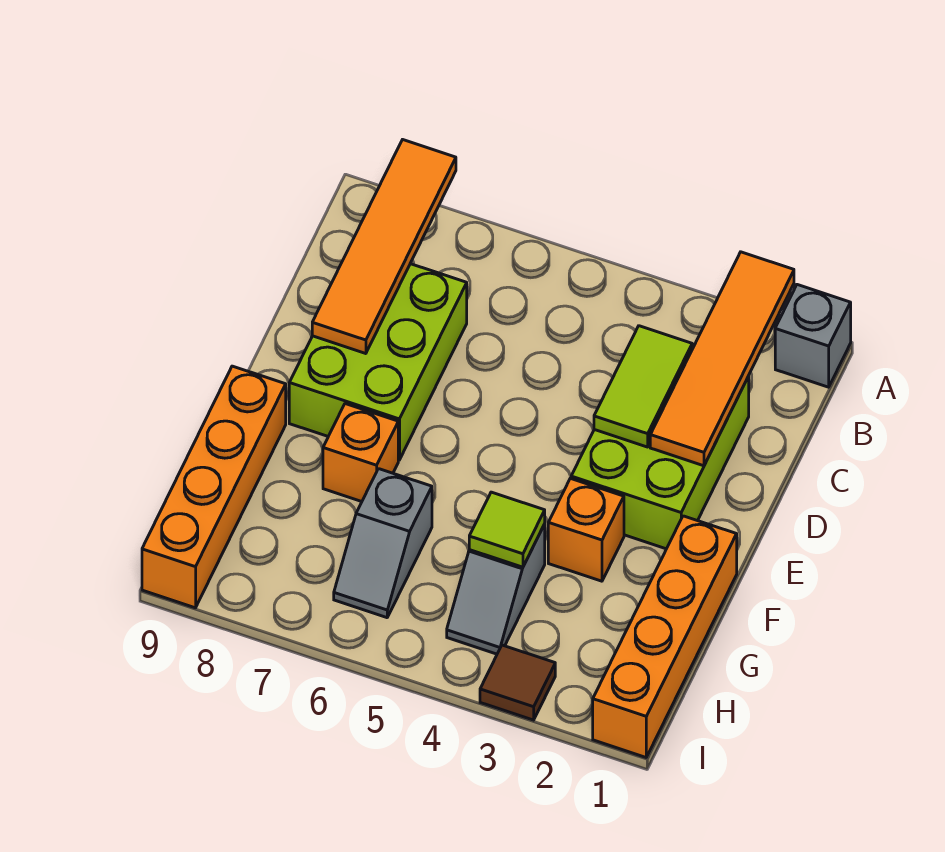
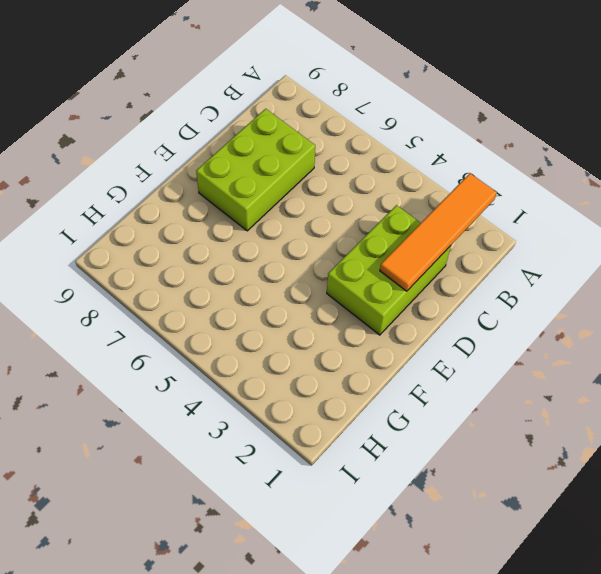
none -> grey brick A1 level 1
none -> orange brick F1:I1 level 1
none -> orange brick F3 level 1

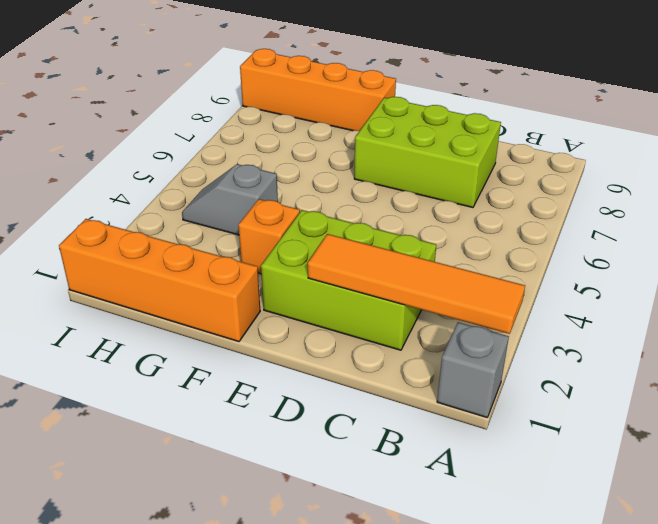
none -> orange brick F7 level 1
none -> grey slope G6:H6 level 1 top G
none -> brown tile I3 level 1

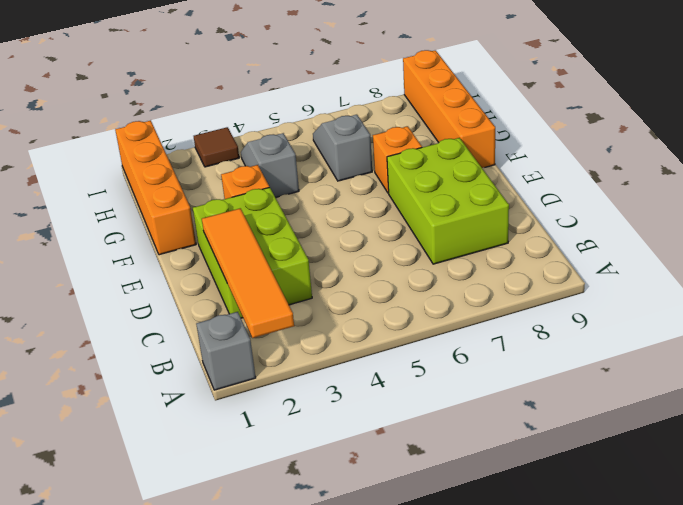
none -> orange tile A8:D8 level 2
none -> lime tile C3:D3 level 2
none -> lime tile G4 level 2

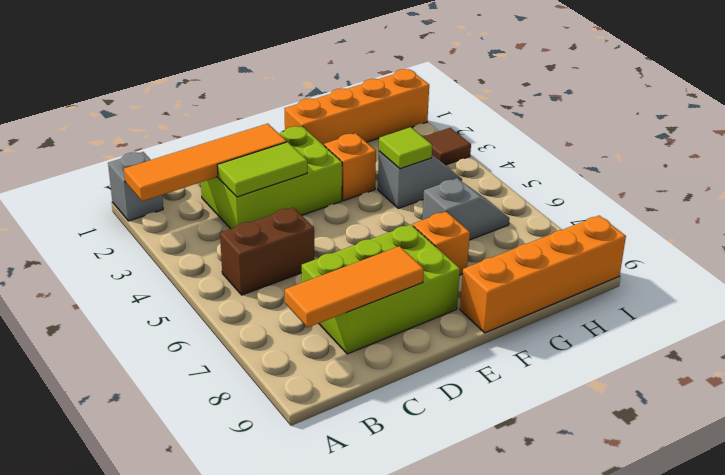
brown brick B5:C5 level 1 -> none
orange tile B8:D8 level 2 -> orange tile A8:D8 level 2

